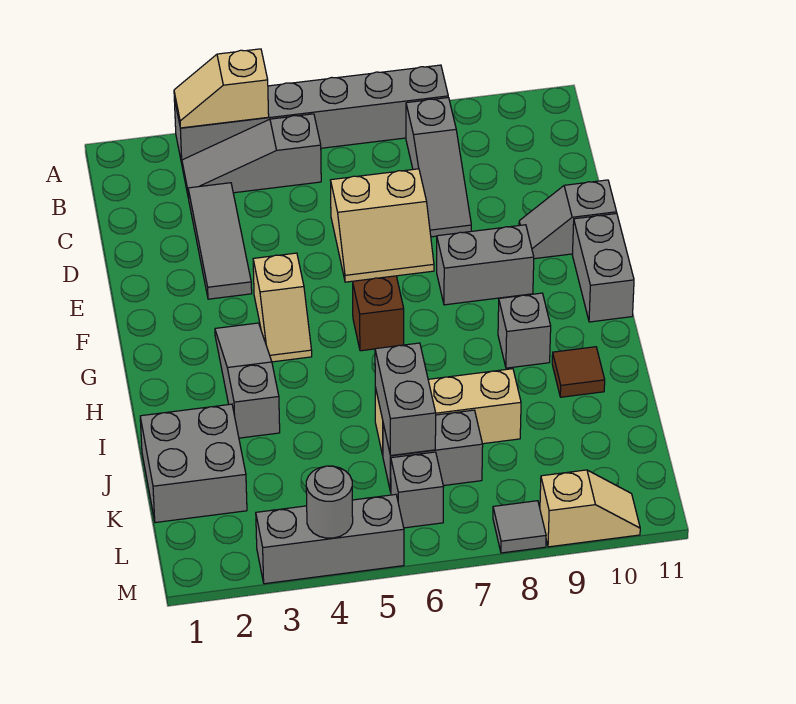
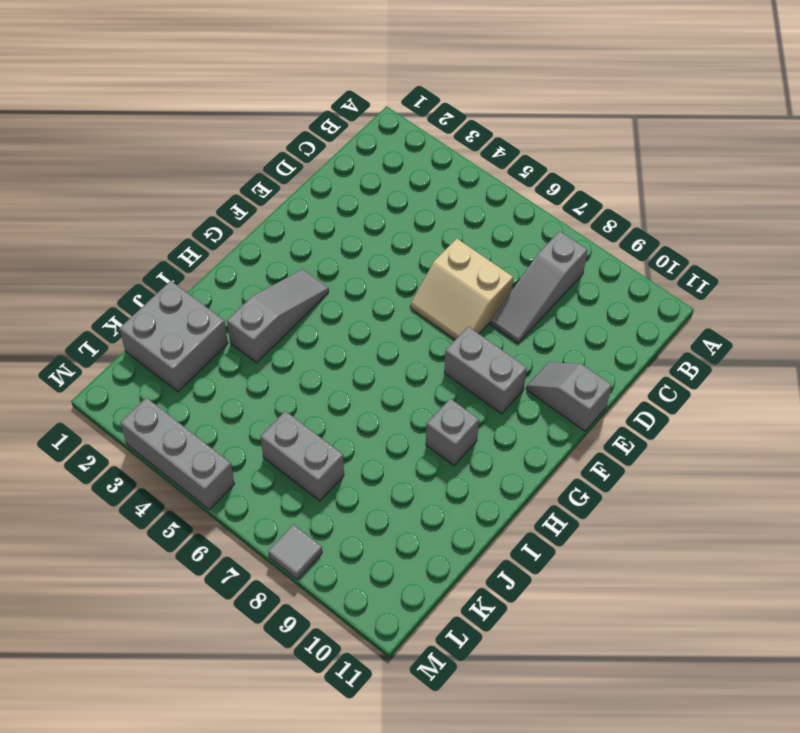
none -> grey brick A3:A8 level 1
none -> grey slope B3:B5 level 1 top 5
none -> grey tile C3:E3 level 1

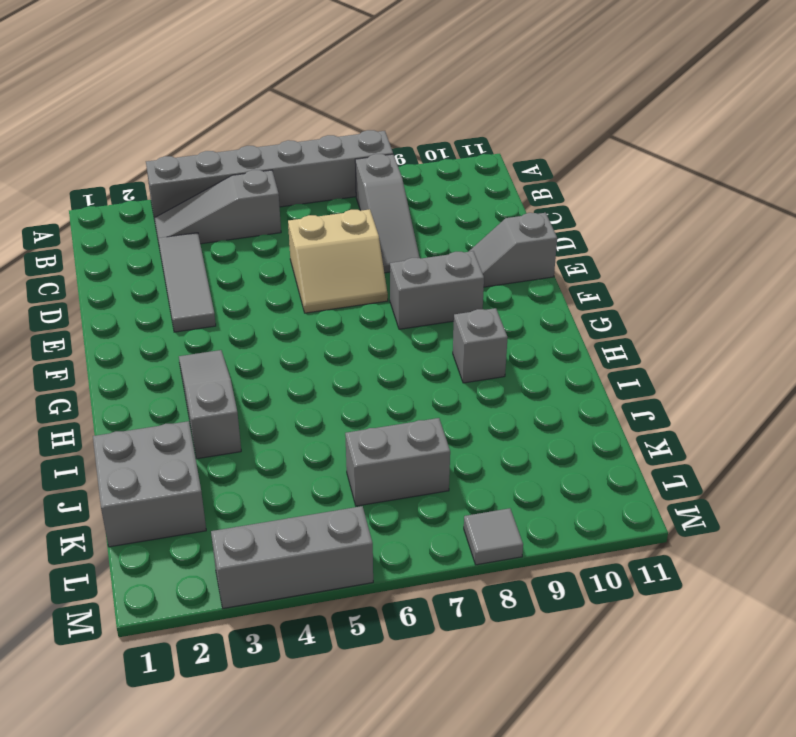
none -> tan slope F4:G4 level 1 top F
none -> grey brick F11:G11 level 1
none -> brown brick G6 level 1

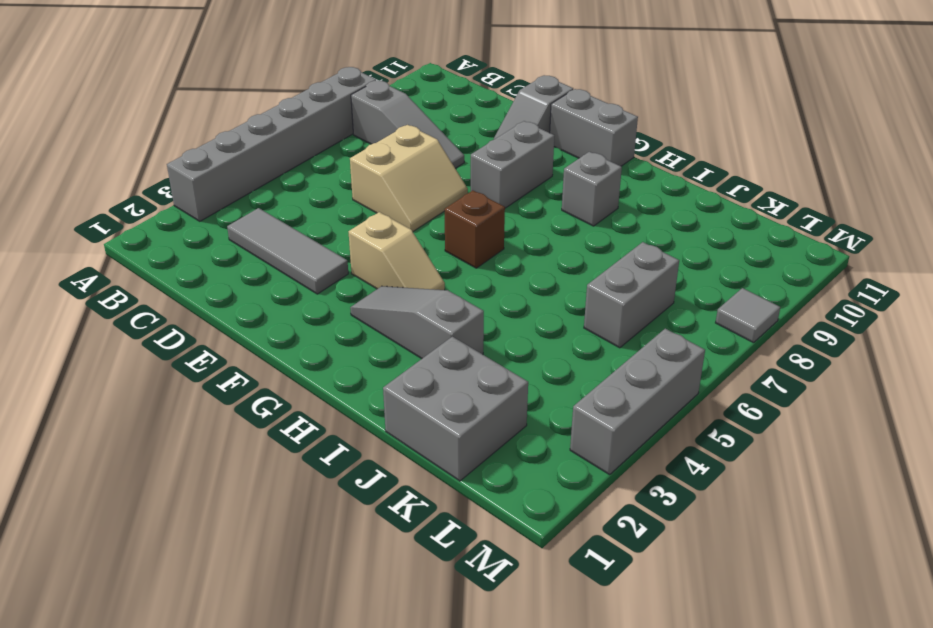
none -> grey slope B3:B5 level 1 top 5
none -> brown tile I10 level 1
none -> tan brick J6:J8 level 1

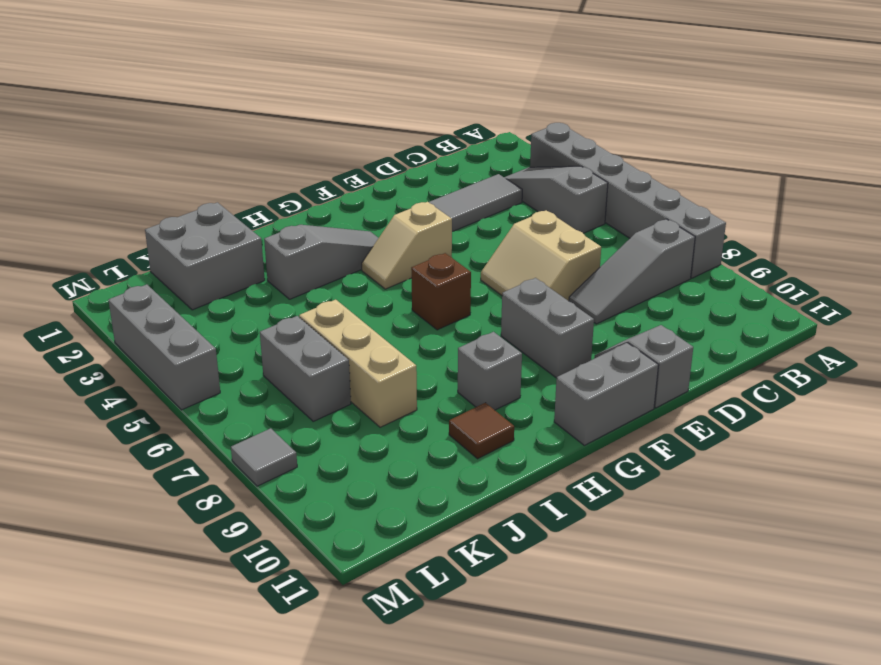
none -> grey brick L6 level 1
none -> tan slope M9:M10 level 1 top 9
none -> tan slope A3:A4 level 2 top 4

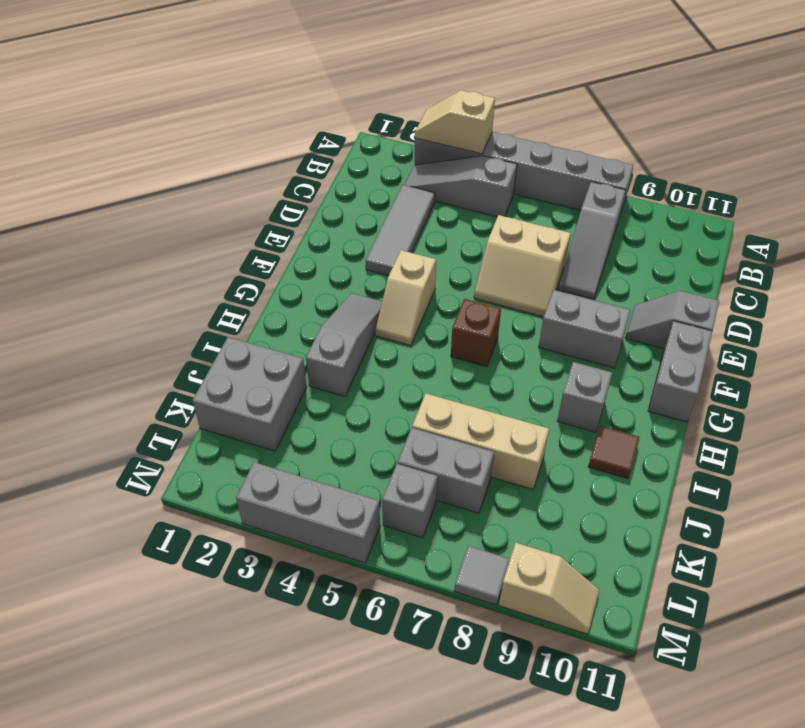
none -> grey brick J6:K6 level 2
none -> grey round brick M4 level 2

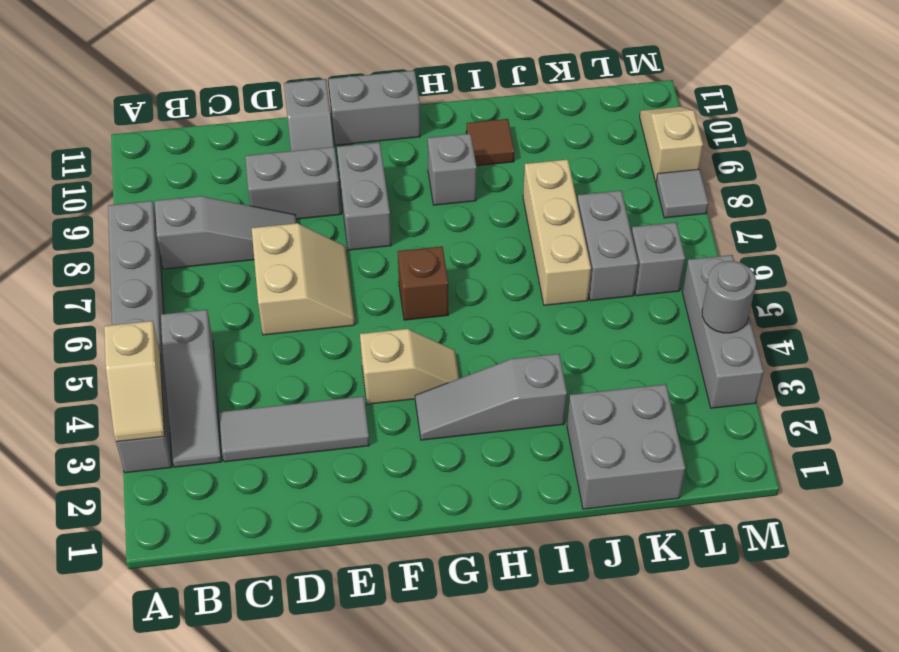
grey brick D9:E9 level 1 -> grey brick J6:K6 level 2

